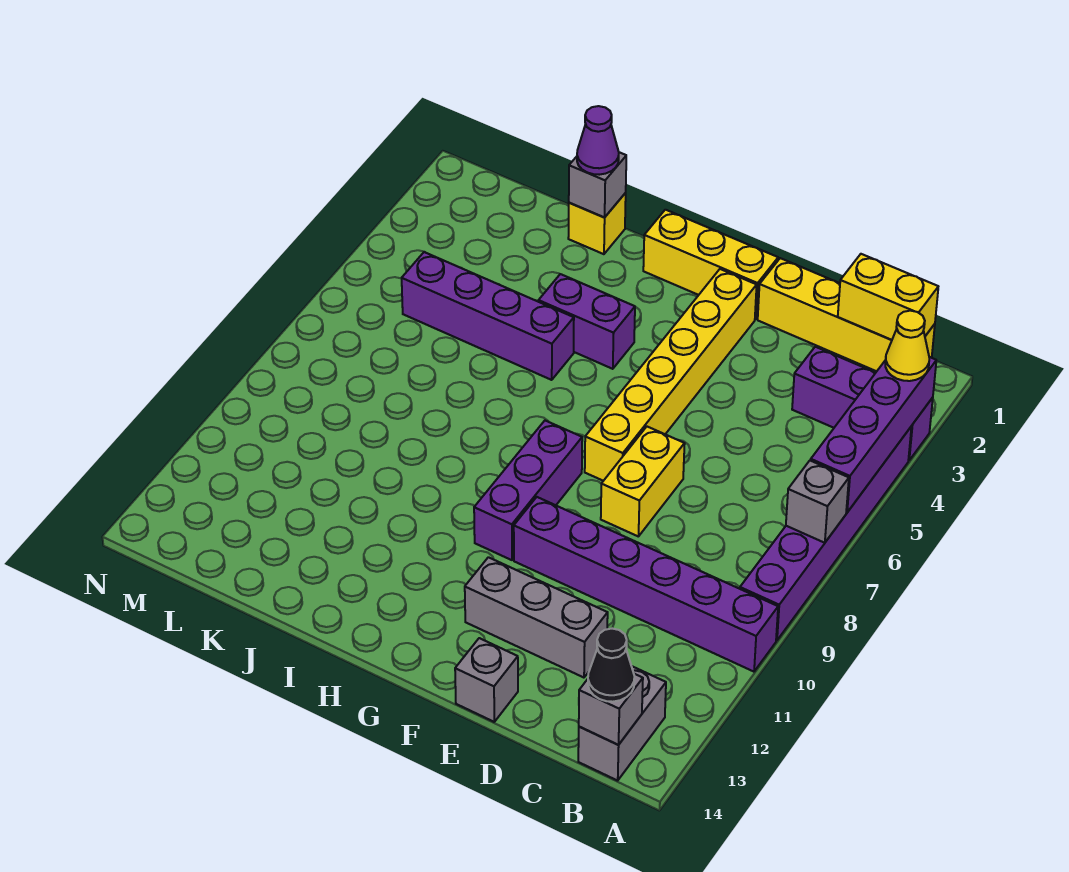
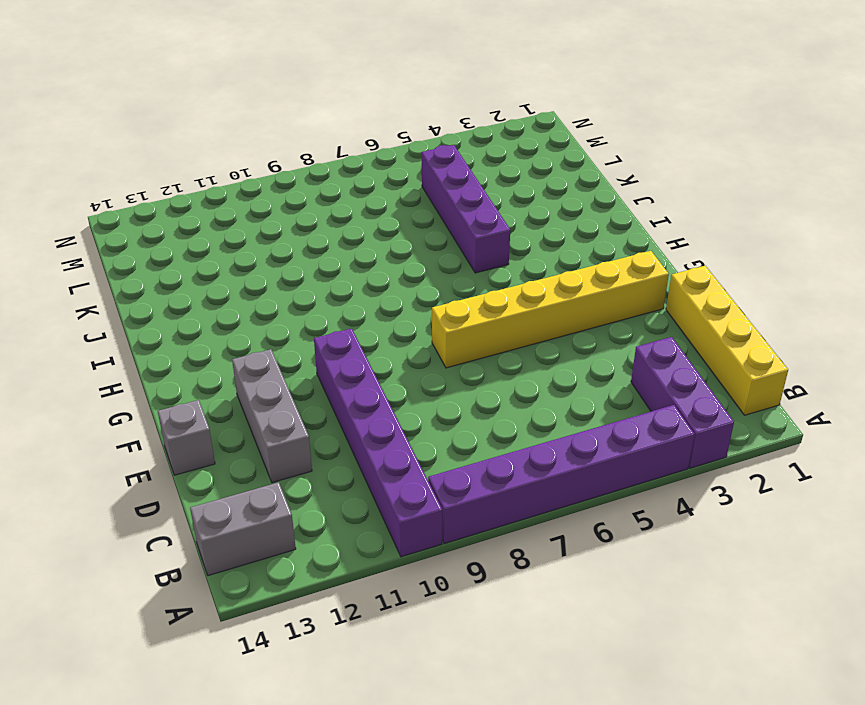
none -> yellow brick E7:E8 level 1
none -> yellow brick F1:H1 level 1
none -> purple brick G8:G10 level 1

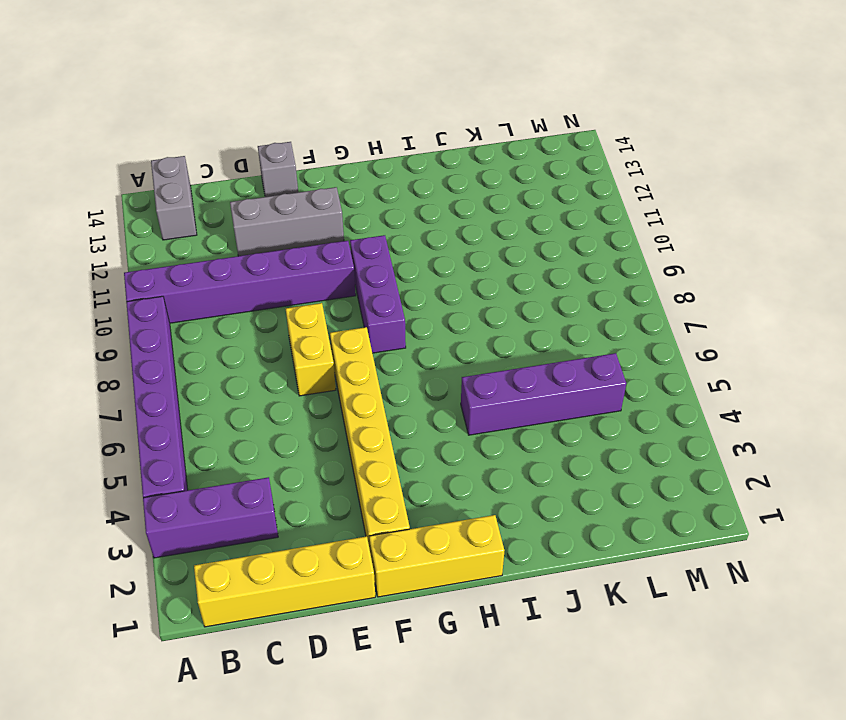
none -> purple brick H4:I4 level 1
none -> yellow brick J1 level 1
none -> purple brick A3:A6 level 2

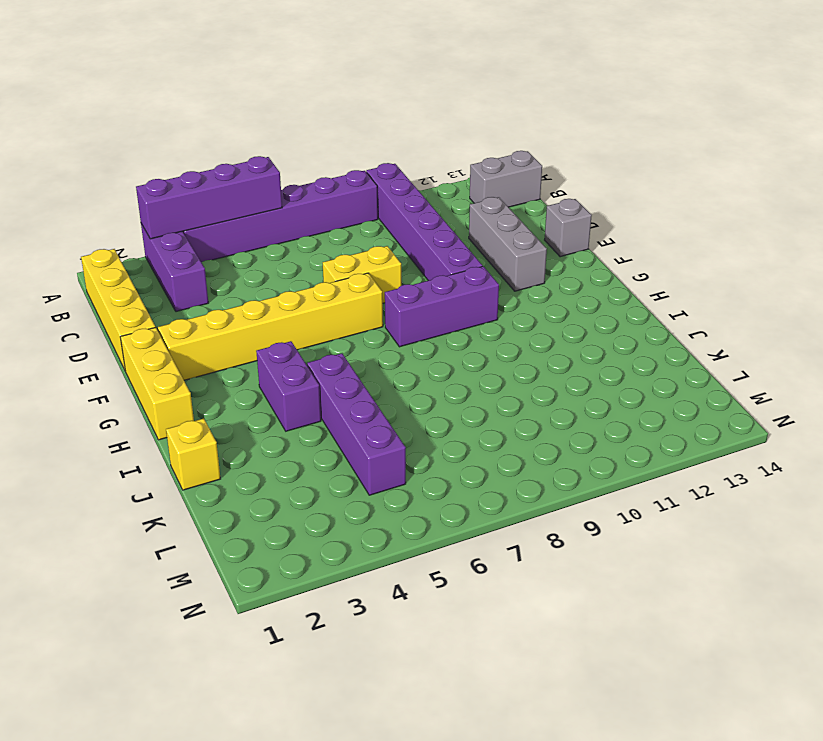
none -> grey brick A7 level 2
none -> yellow brick B1:C1 level 2
none -> grey brick B14 level 2

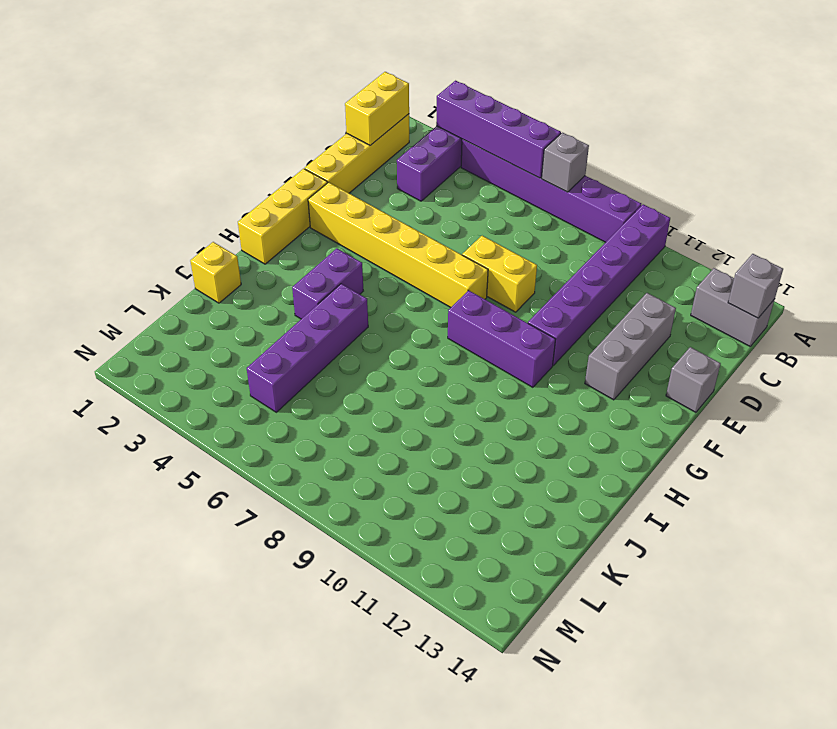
none -> grey brick J1 level 2
none -> yellow cone A3 level 3
none -> black cone B14 level 3

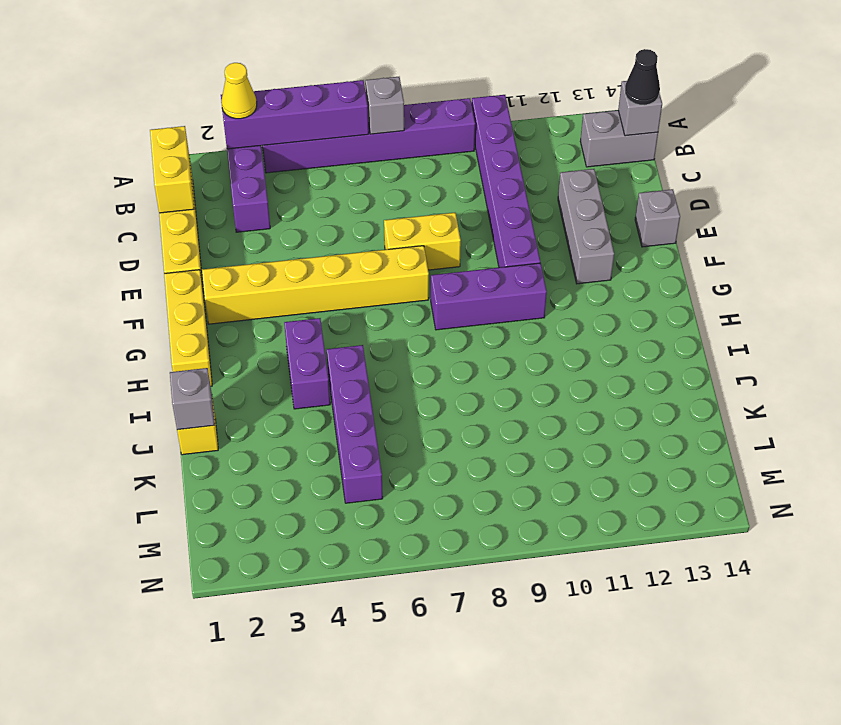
none -> purple cone J1 level 3

